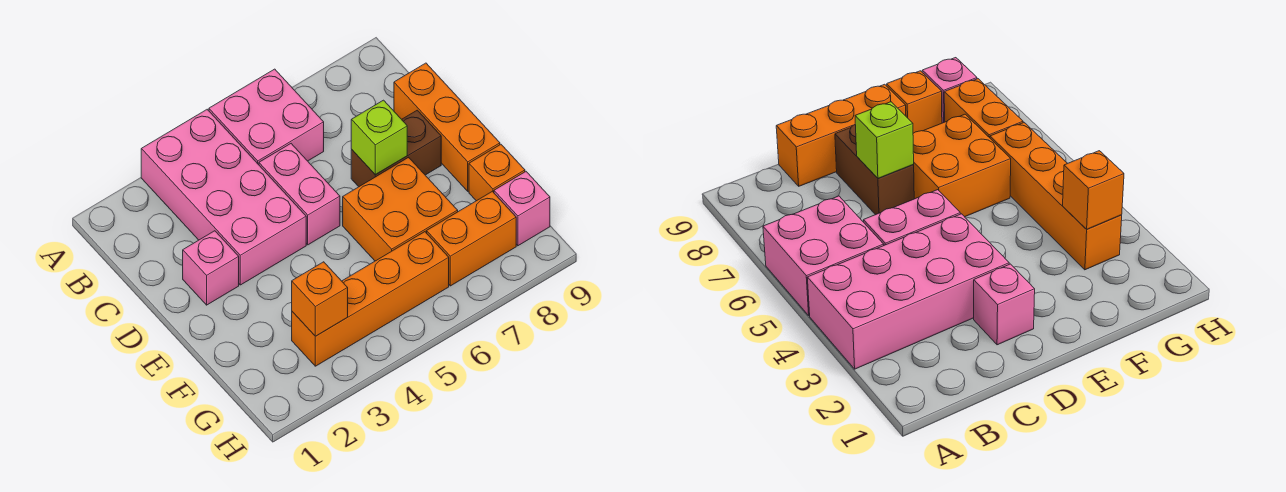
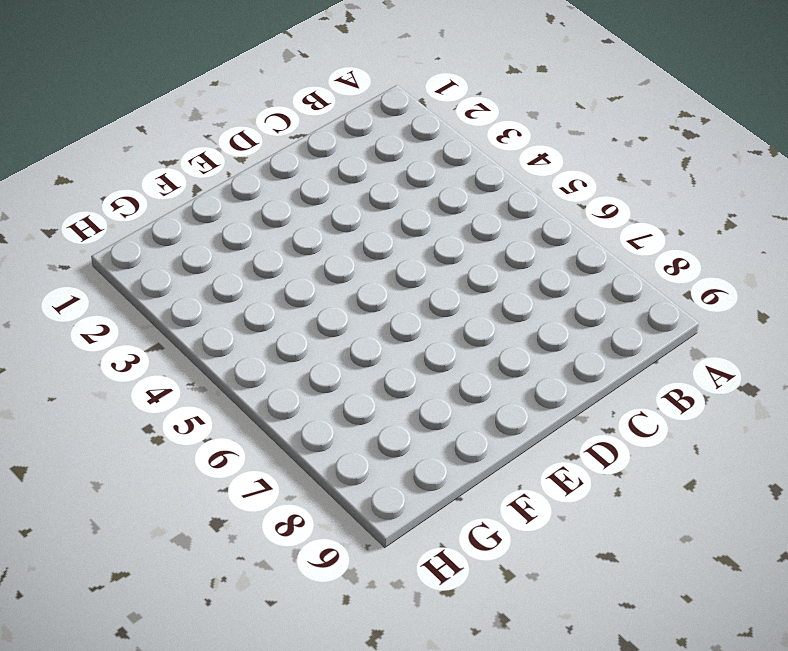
none -> pink brick A3:D4 level 1
none -> pink brick A5:B6 level 1
none -> pink brick C5:D5 level 1

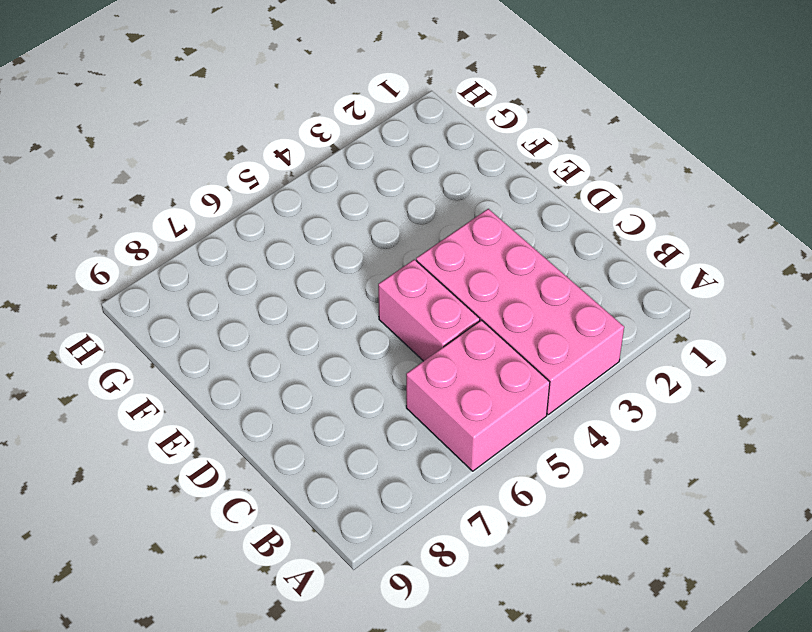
none -> orange brick C9:E9 level 1
none -> pink brick D2 level 1
none -> brown brick D7:D8 level 1

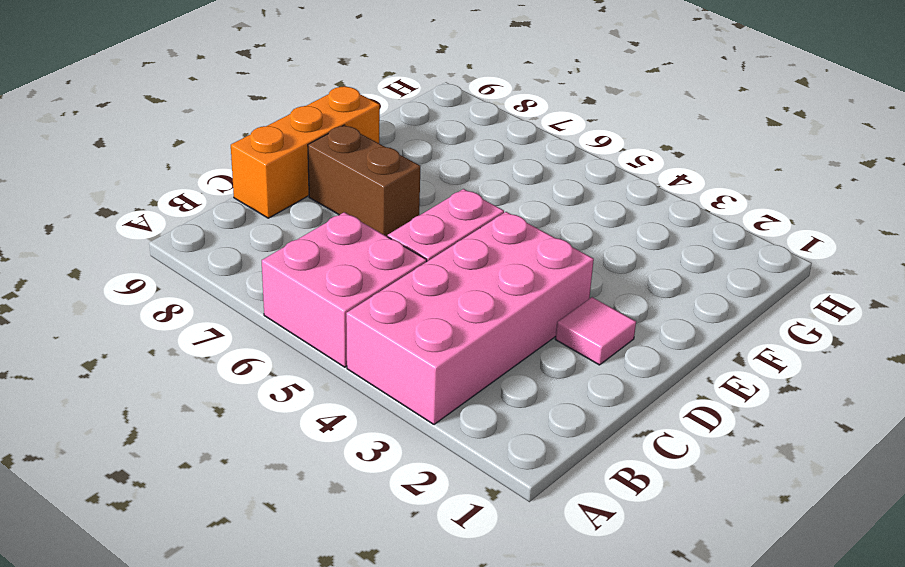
pink tile D2 level 1 -> pink brick D2 level 1
none -> orange brick E6:F7 level 1
none -> orange brick F9 level 1
none -> orange brick G3:G6 level 1

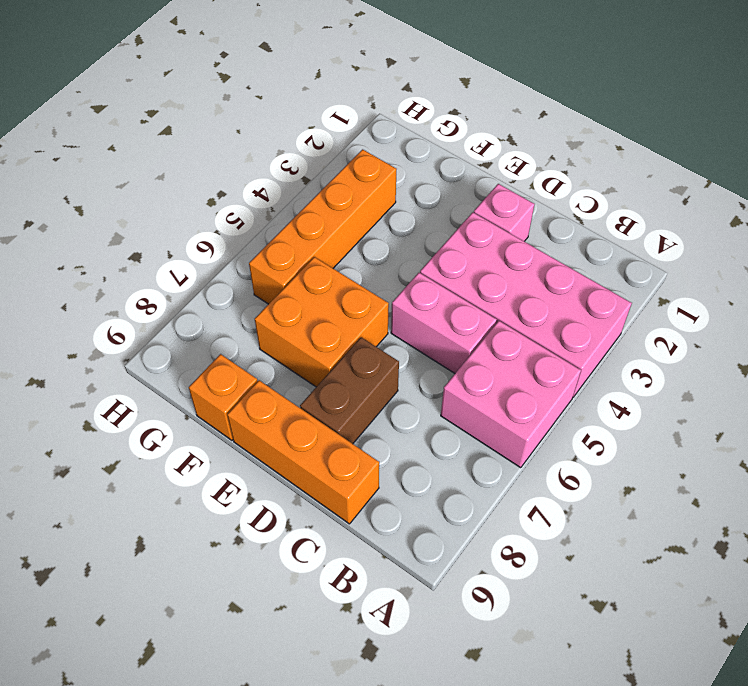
none -> orange brick G7:G8 level 1
none -> pink brick G9 level 1
none -> lime brick D7 level 2

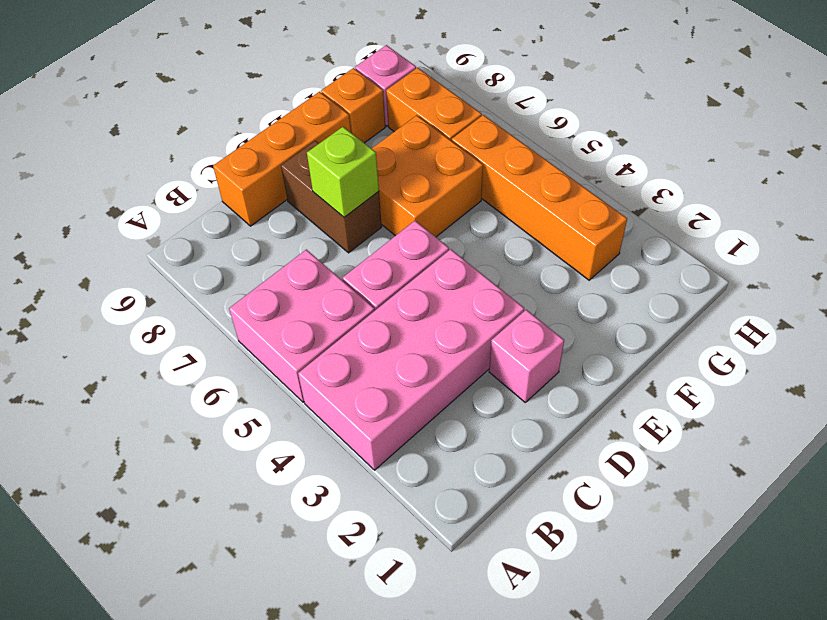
none -> orange brick G3 level 2

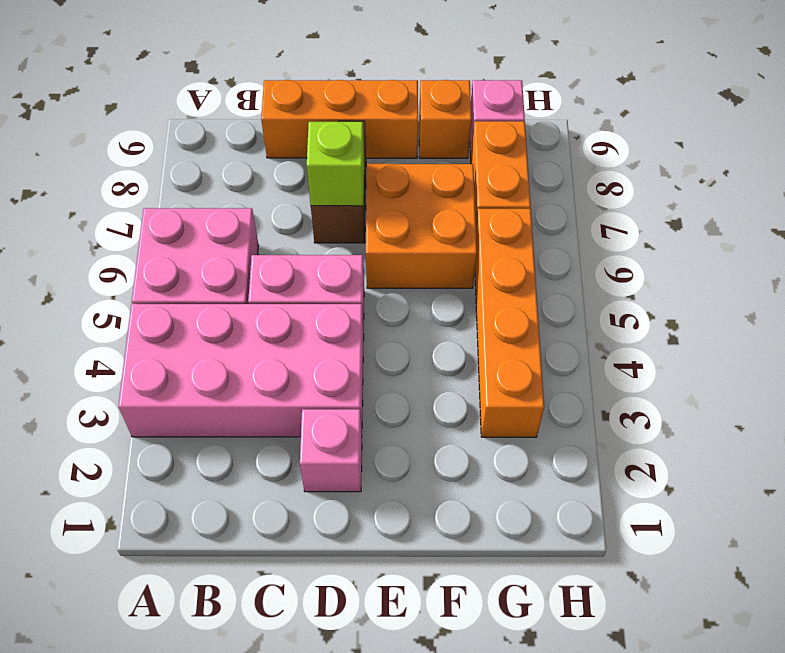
none -> orange brick G3 level 2

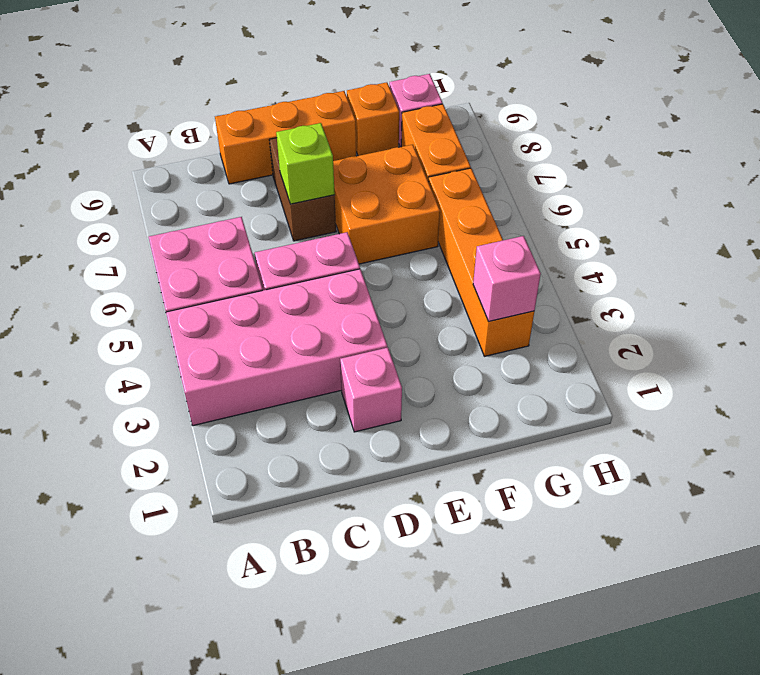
pink brick G3 level 2 -> orange brick G3 level 2

